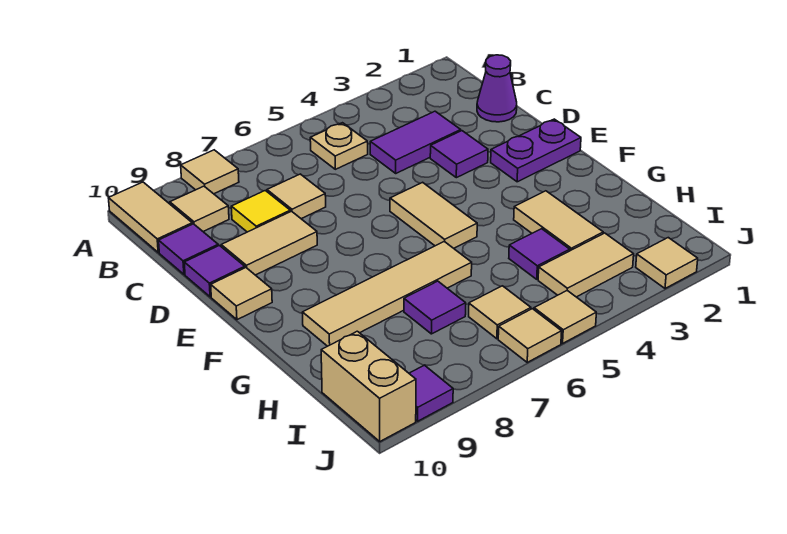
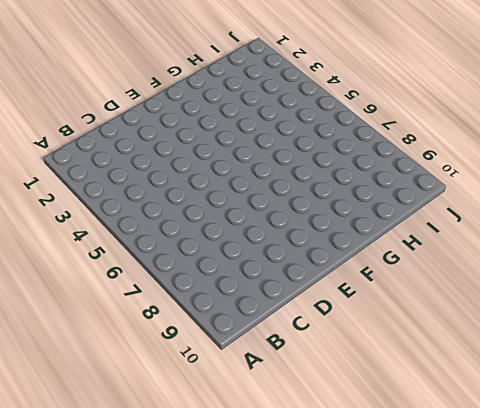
none -> tan tile A8 level 1
none -> tan tile A10:B10 level 1
none -> tan plate B5 level 1

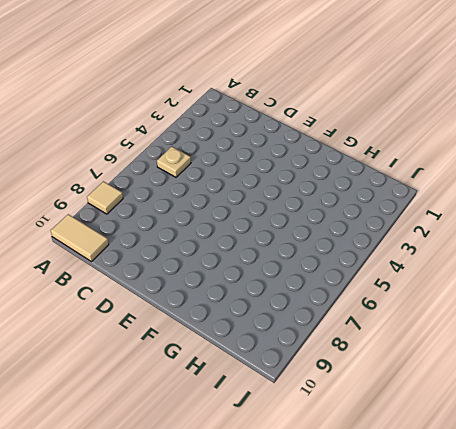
none -> tan tile B9 level 1
none -> purple cone C1 level 1
none -> purple tile C3:C4 level 1

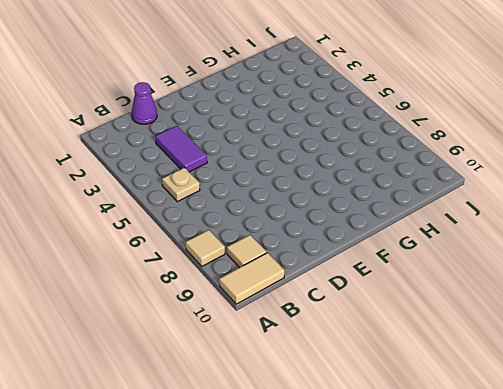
none -> tan tile C7 level 1
none -> yellow tile C8 level 1
none -> purple tile C10 level 1

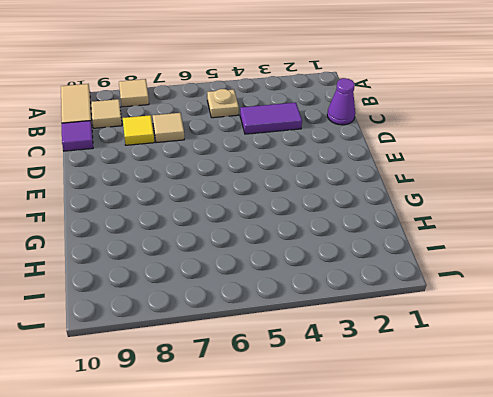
none -> purple tile D3 level 1
none -> tan tile D8:D9 level 1
none -> purple tile D10 level 1

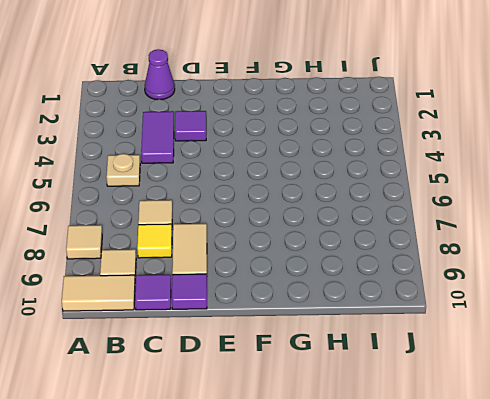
none -> purple plate E1:E2 level 1
none -> tan tile E5:F5 level 1
none -> tan tile E10 level 1

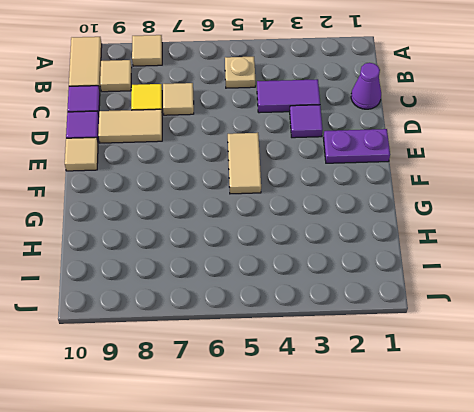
none -> tan tile G3:H3 level 1
none -> tan tile G6:G9 level 1
none -> purple tile H4 level 1

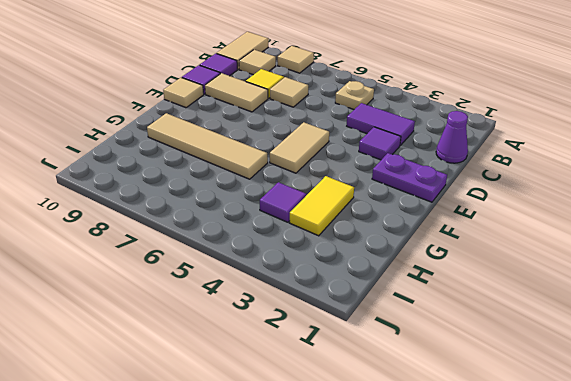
yellow tile G3:H3 level 1 -> tan tile G3:H3 level 1
none -> purple tile H7 level 1
none -> tan tile I3:I4 level 1
none -> tan tile I6 level 1

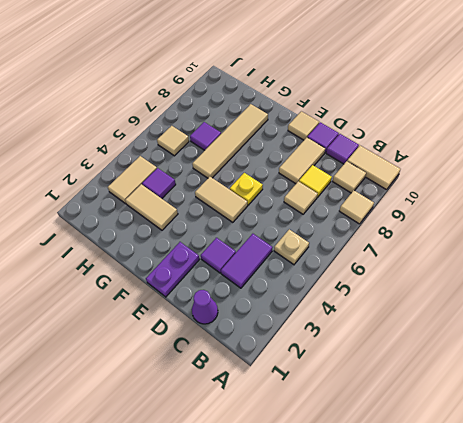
yellow plate E6 level 1 -> none
none -> tan brick I10:J10 level 1
none -> tan tile J2 level 1
none -> tan tile J5 level 1

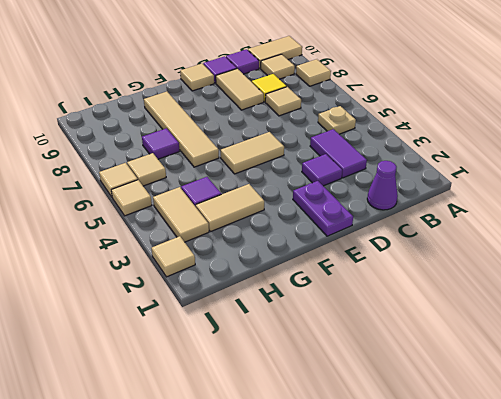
none -> tan brick I10:J10 level 1
none -> purple tile J9 level 1

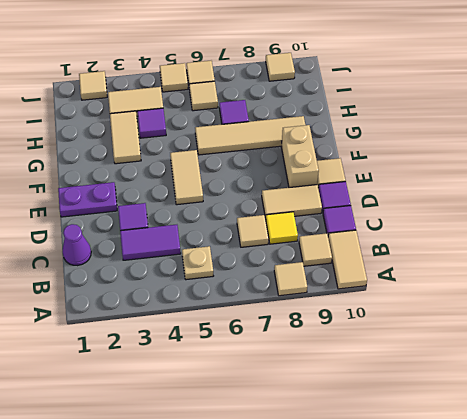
tan brick E9:F9 level 1 -> tan brick I10:J10 level 1
tan tile J9 level 1 -> purple tile J9 level 1

